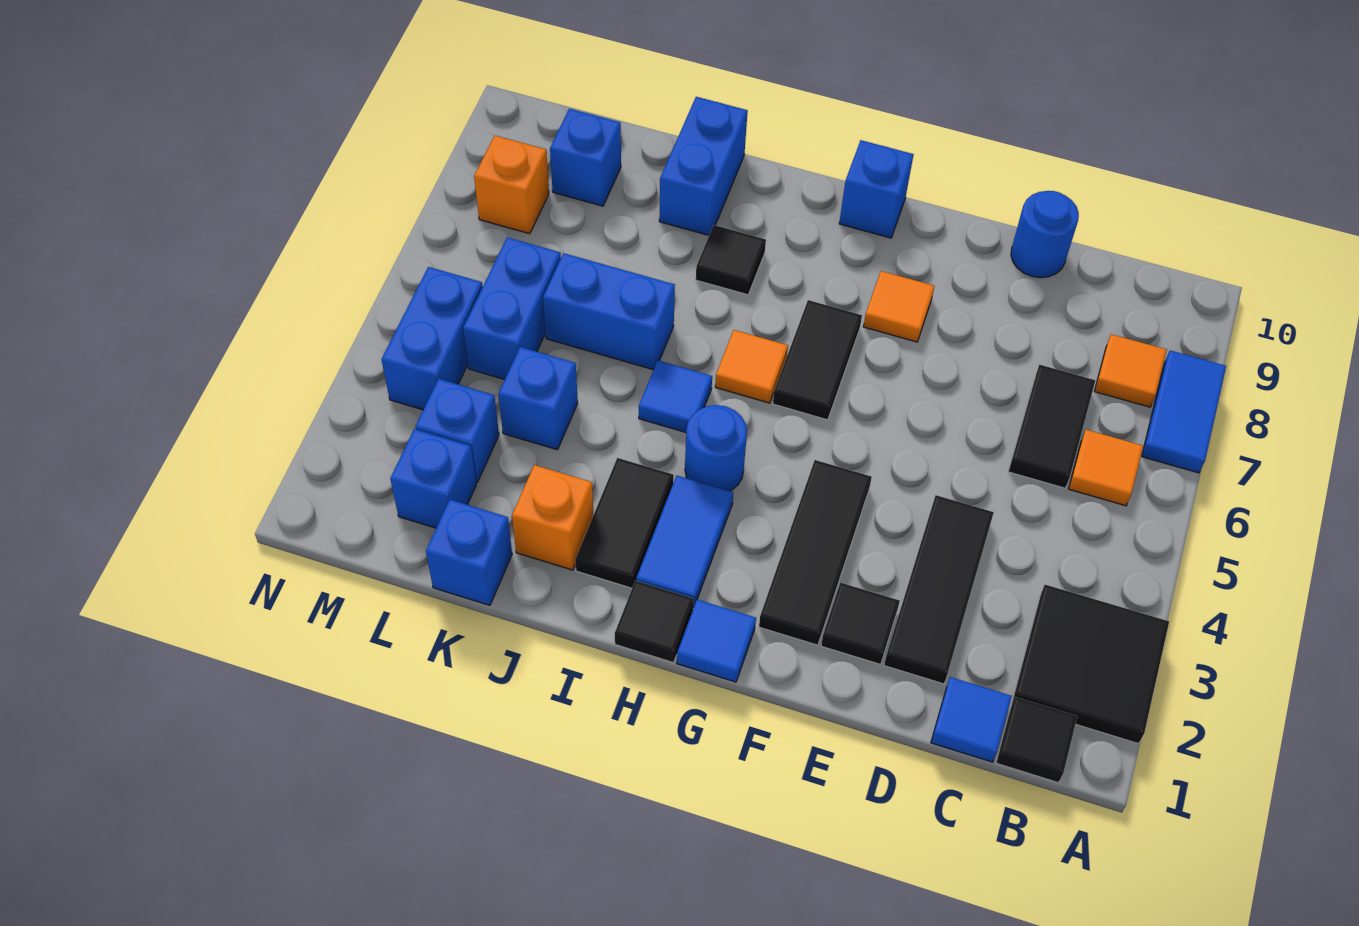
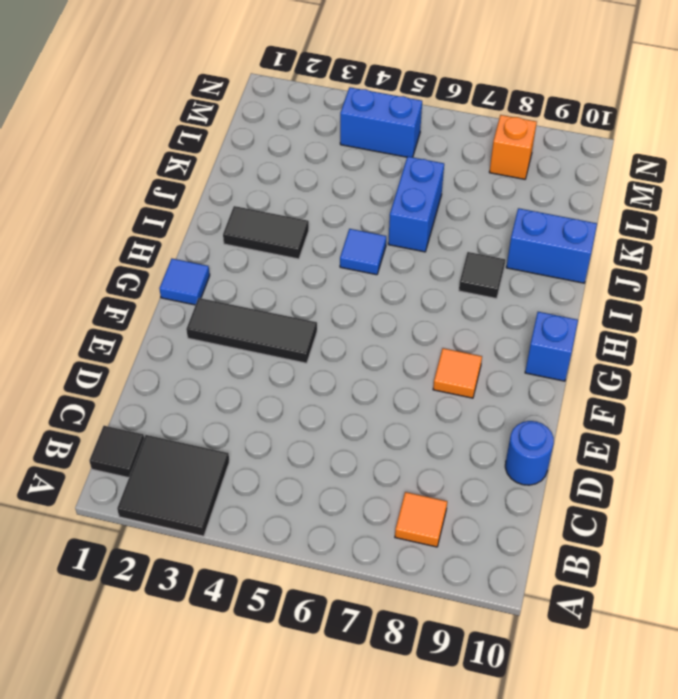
none -> blue tile A7:A8 level 1
none -> orange tile B6 level 1
none -> blue tile C1 level 1
none -> black tile C6:C7 level 1

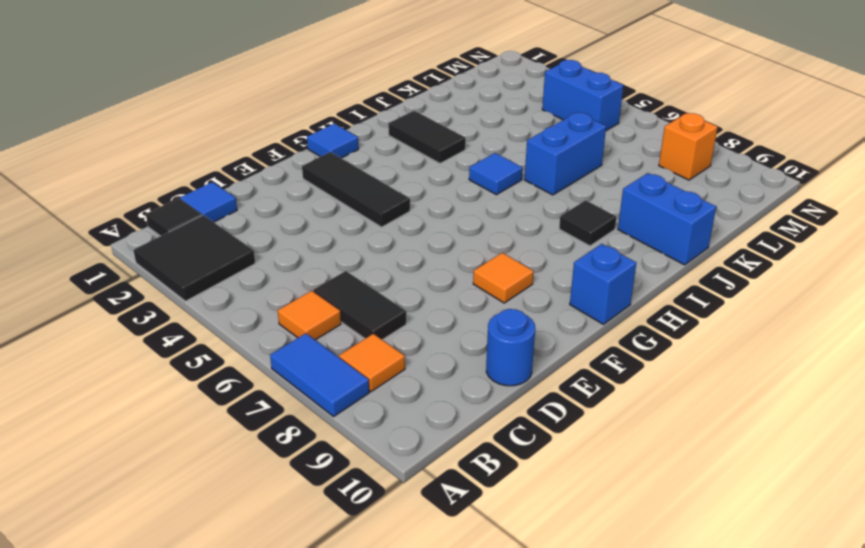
none -> black tile D2:D4 level 1
none -> black tile E2 level 1
none -> black tile G6:G7 level 1
none -> black tile H1 level 1

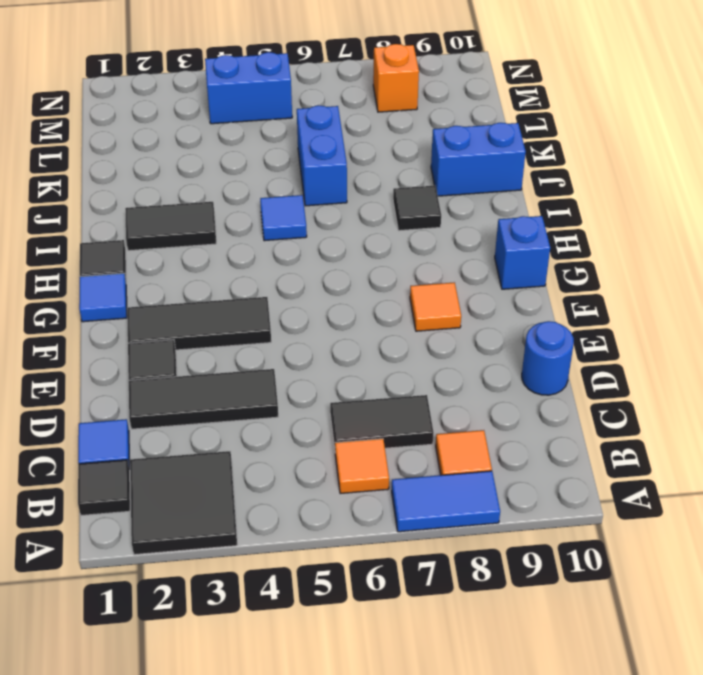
none -> black tile G6:G7 level 1
none -> blue tile H2:H3 level 1
none -> blue round brick H4 level 1
none -> orange tile H6 level 1

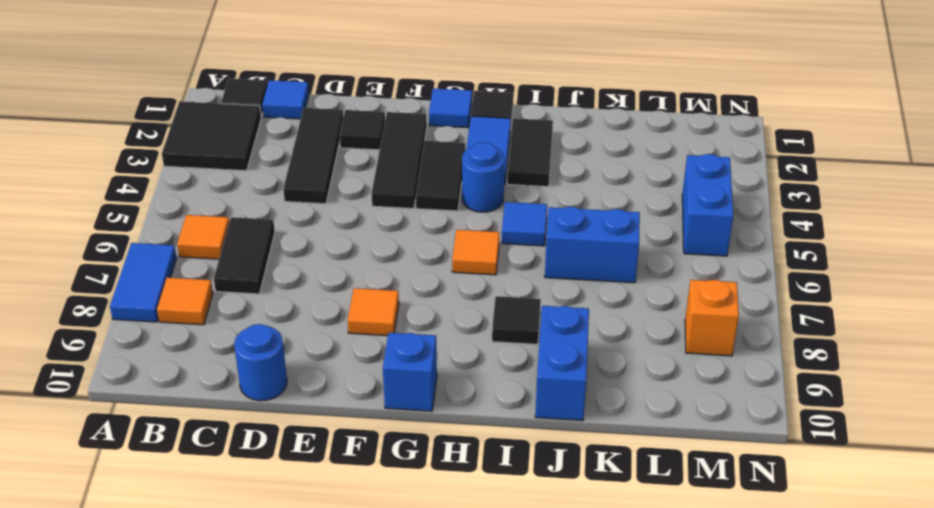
black tile G3:G4 level 1 -> black tile G6:G7 level 1
none -> orange brick J2 level 1
none -> blue brick K1 level 1
none -> blue brick K4 level 1
none -> blue brick L2 level 1

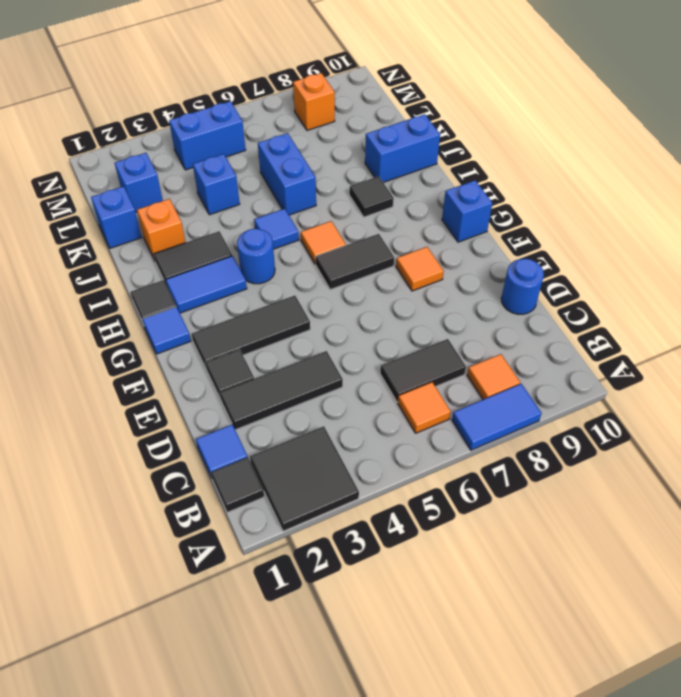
none -> blue brick L3 level 1
none -> blue brick L5:L6 level 1
none -> blue brick L9 level 1

